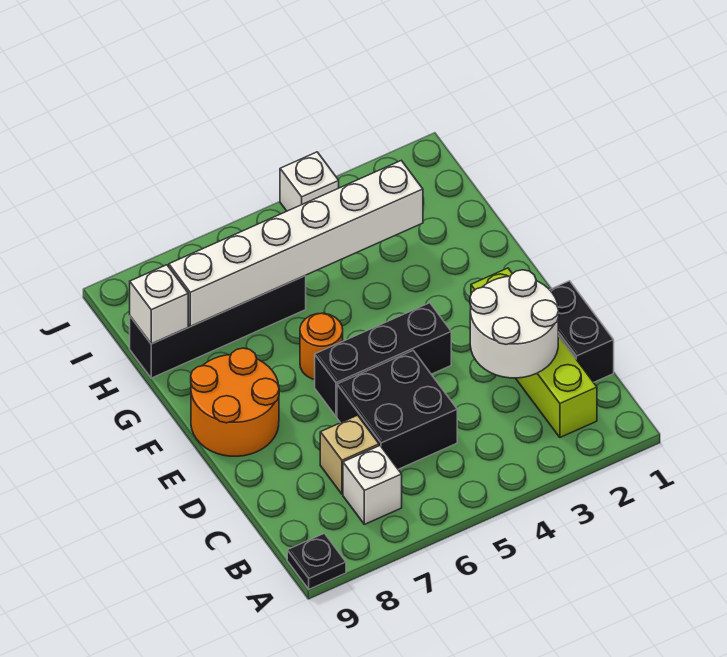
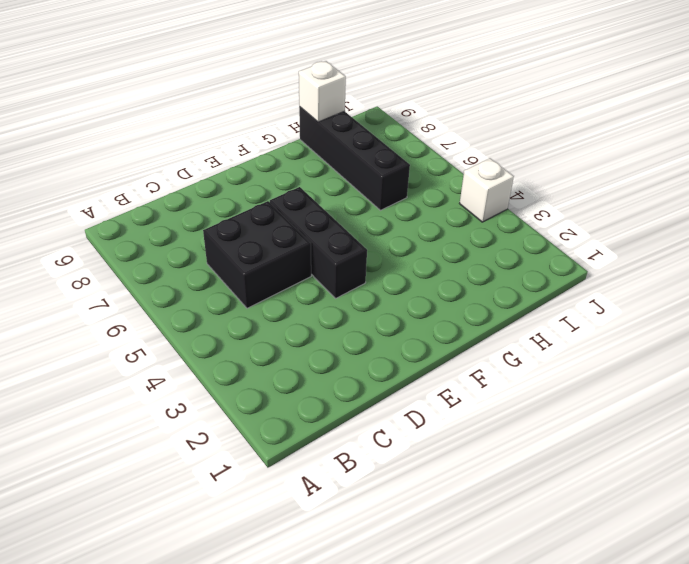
none -> black plate A9 level 1
none -> lime brick B2:E2 level 1
none -> white brick B7 level 1

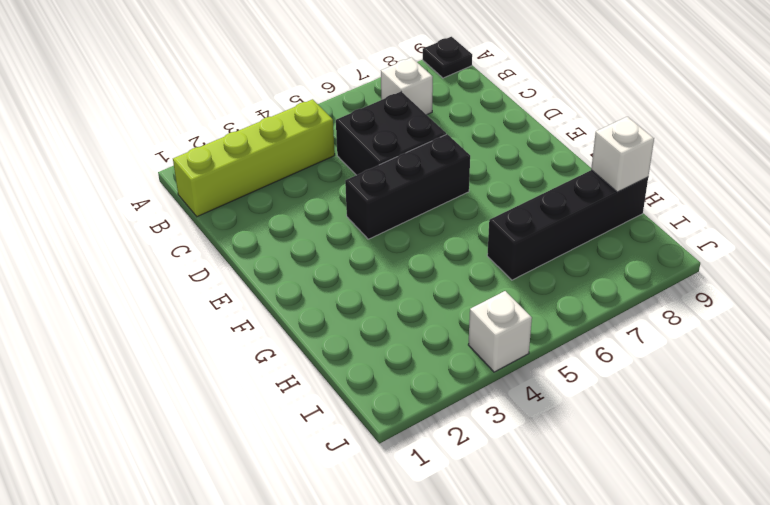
lime brick B1:B4 level 1 -> lime brick B2:E2 level 1
none -> black brick C1:D1 level 1
none -> tan brick C7 level 1
none -> orange round brick E8:F9 level 1

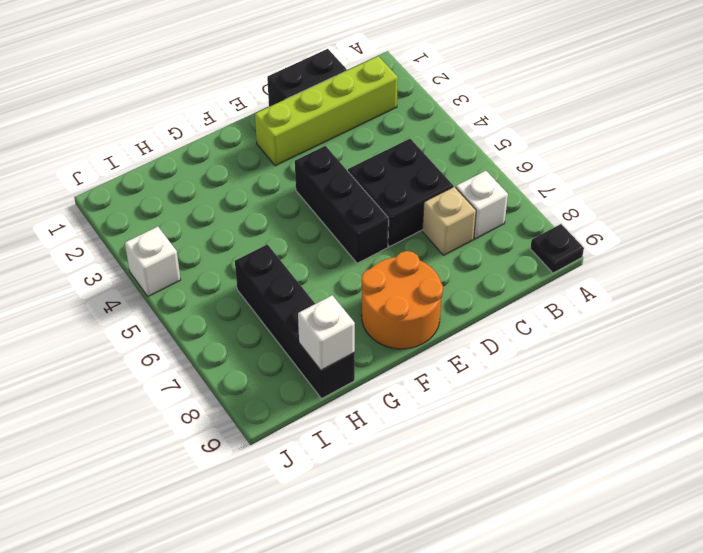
none -> orange round brick F6 level 1
none -> white round brick C2:D3 level 2
none -> white brick H3:H8 level 2

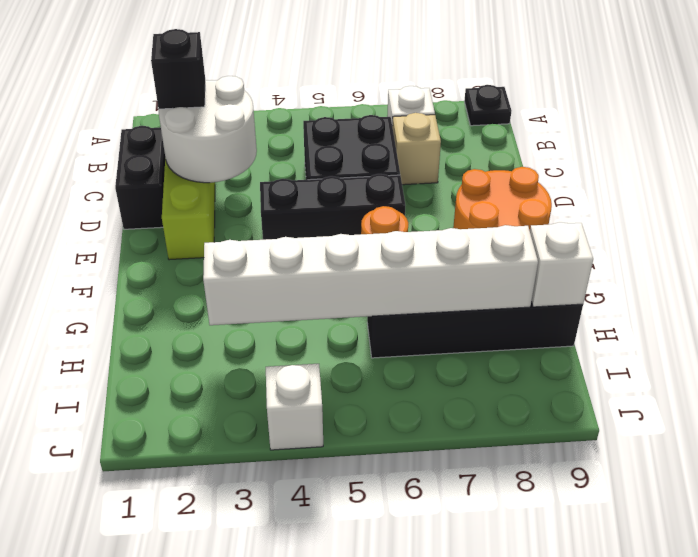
black brick C2 level 3 -> none

